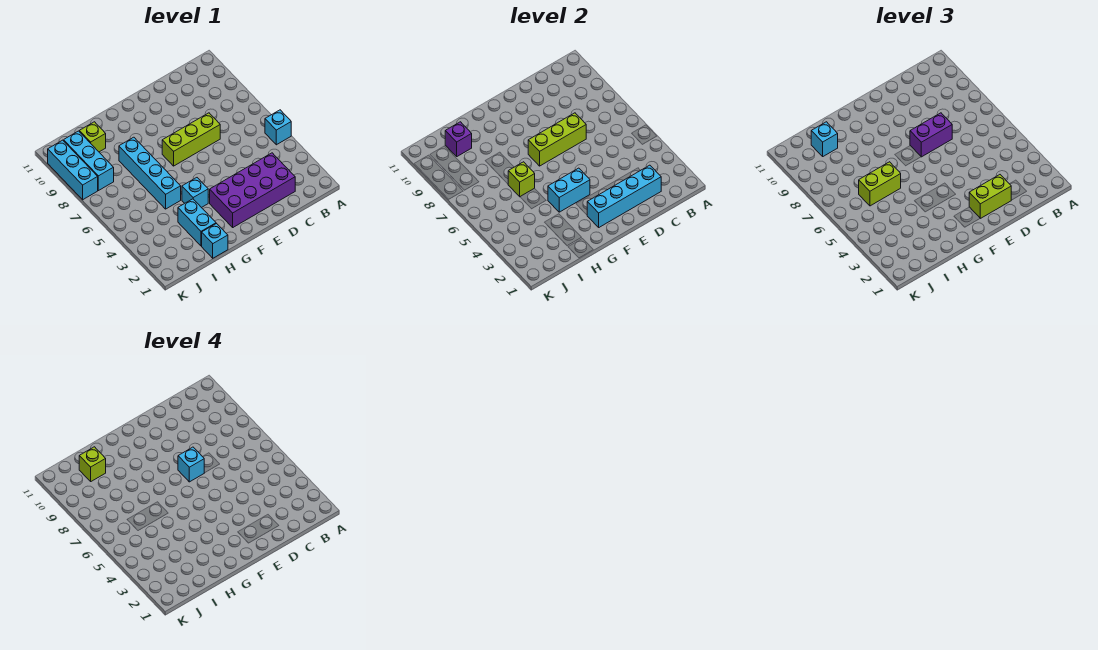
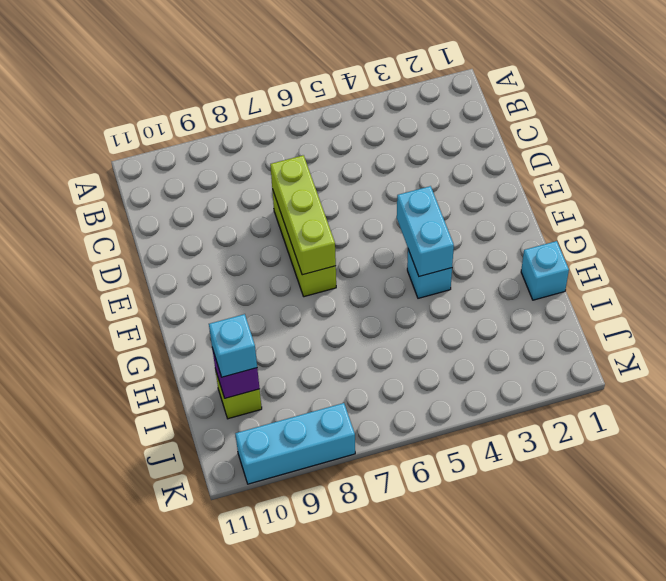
none -> cyan brick A5 level 1
none -> purple brick C2:F3 level 1
none -> cyan brick H2:H3 level 1

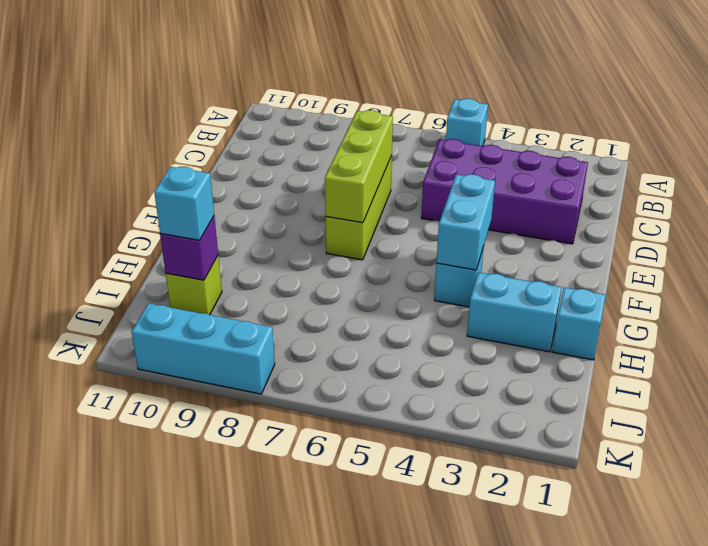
purple brick C2:D5 level 1 -> purple brick C2:F3 level 1
none -> cyan brick H5:H8 level 1
none -> cyan brick J8:J10 level 1
none -> cyan brick C2:F2 level 2

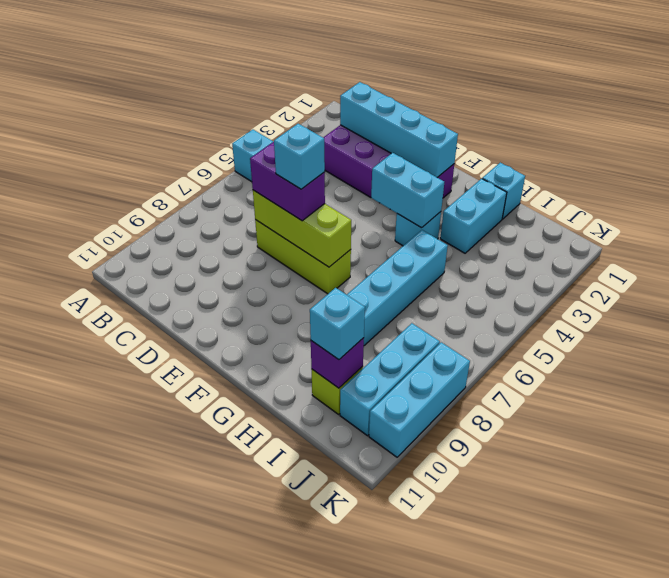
none -> lime brick H6 level 2
none -> lime brick D2:E2 level 3
none -> lime brick H6:I6 level 3

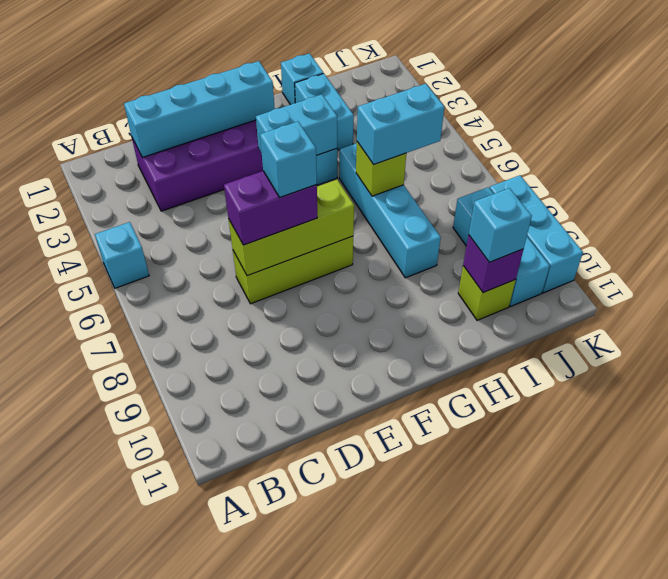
cyan brick H6:I6 level 3 -> lime brick H6:I6 level 3
none -> lime brick D2:E2 level 3
none -> lime brick I10 level 4

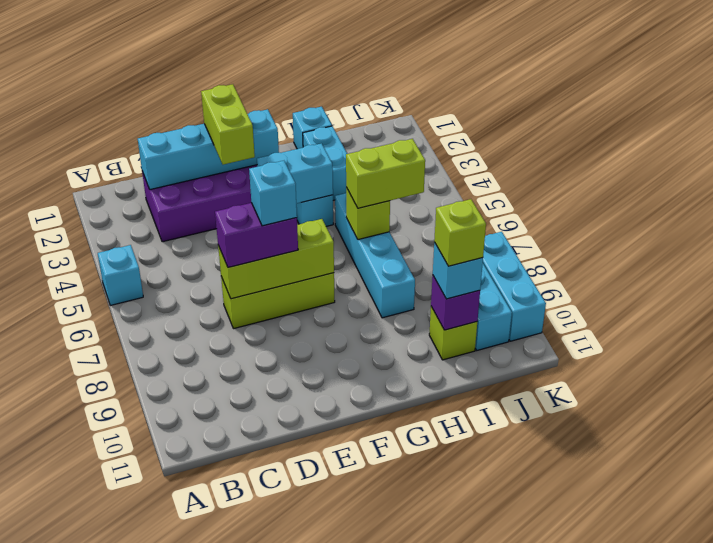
lime brick E2:E3 level 3 -> lime brick D2:E2 level 3

